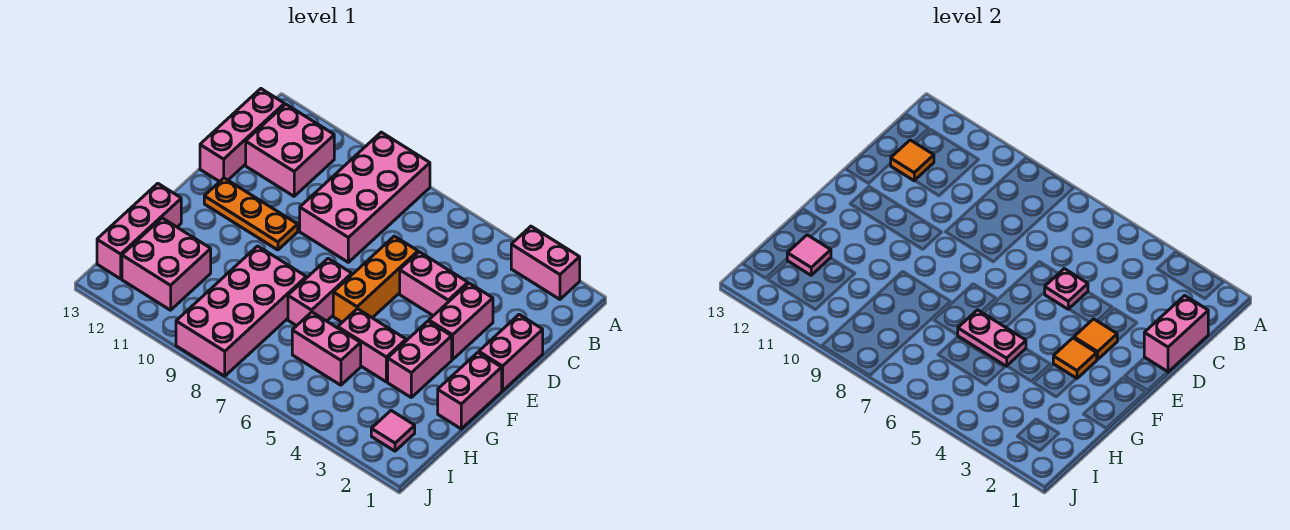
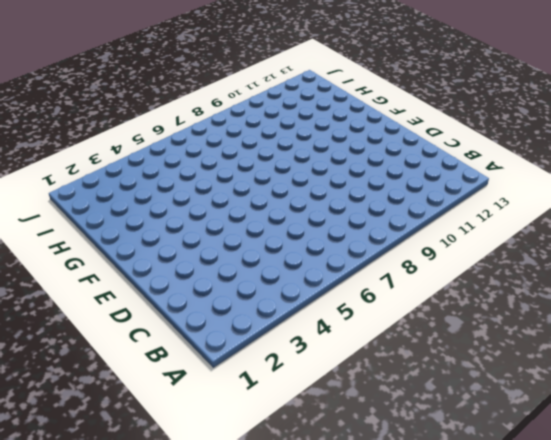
none -> pink brick A2:A3 level 1
none -> pink brick A8:D9 level 1
none -> pink brick B11:C12 level 1

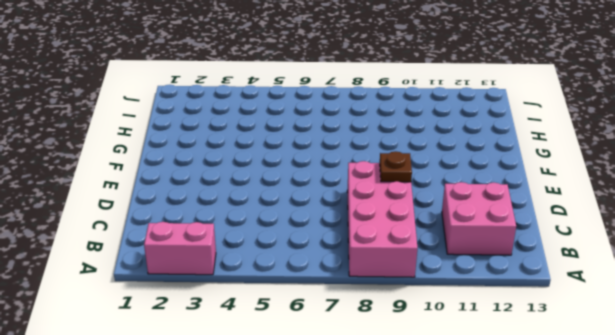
brown plate D9 level 2 -> none
none -> pink brick B13:D13 level 1
none -> pink brick D1:E1 level 1
none -> pink brick D3:E3 level 1

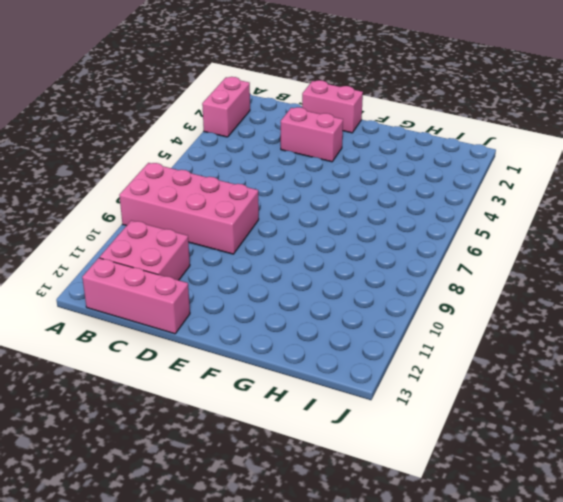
none -> pink brick D4:D5 level 1
none -> orange brick D6:F6 level 1
none -> orange plate E10:E12 level 1

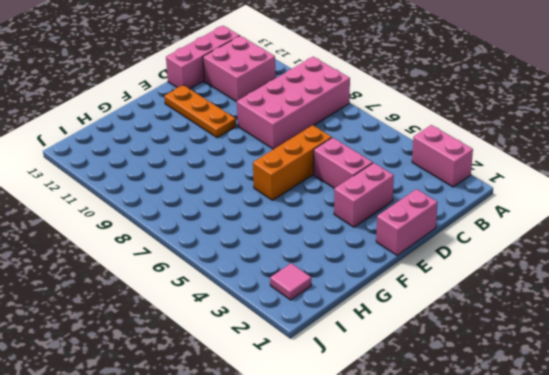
none -> pink brick F1:G1 level 1
none -> pink brick F3:G3 level 1
none -> pink brick F7:G7 level 1

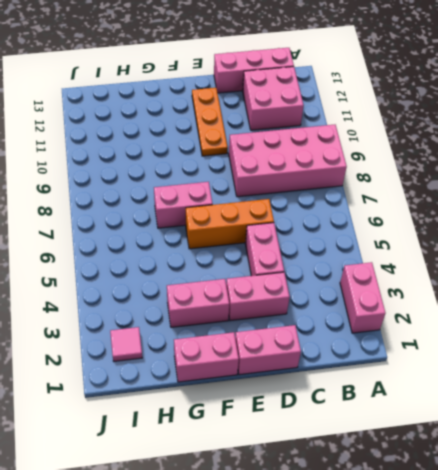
none -> pink brick G4:G5 level 1
none -> pink brick G8:J9 level 1
none -> pink brick G13:I13 level 1

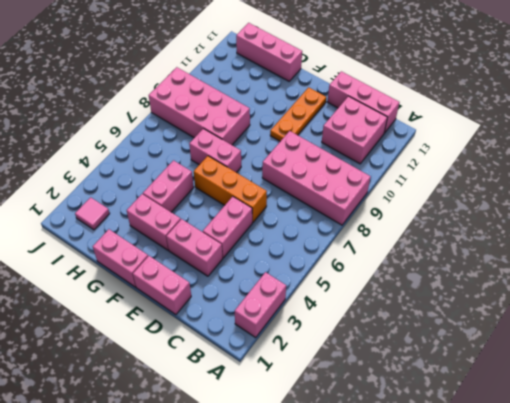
none -> pink brick H5:H6 level 1
none -> pink brick H11:I12 level 1
none -> pink brick C1:D1 level 2

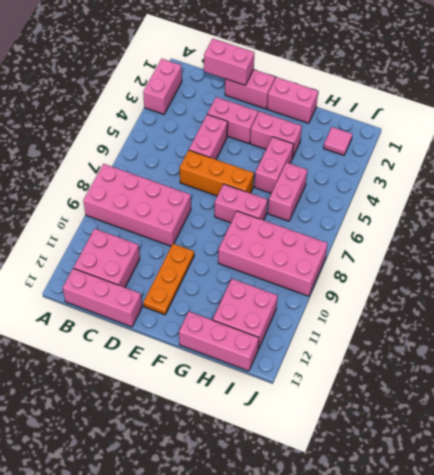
none -> orange tile C12 level 2
none -> pink plate D5 level 2
none -> orange tile E3 level 2

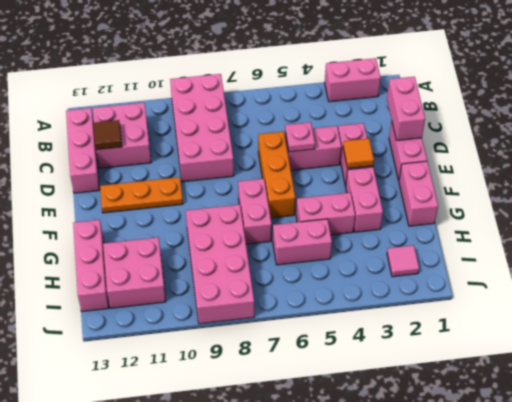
brown tile C12 level 2 -> orange tile C12 level 2
none -> orange tile F3 level 2
none -> pink plate G5:G6 level 2
none -> pink tile H12 level 2

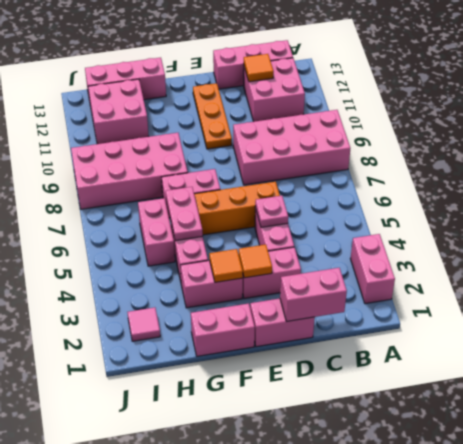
none -> pink tile H12 level 2

